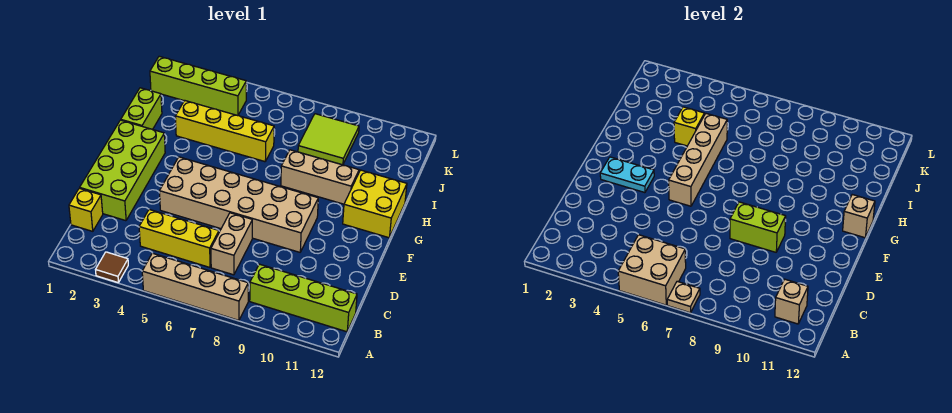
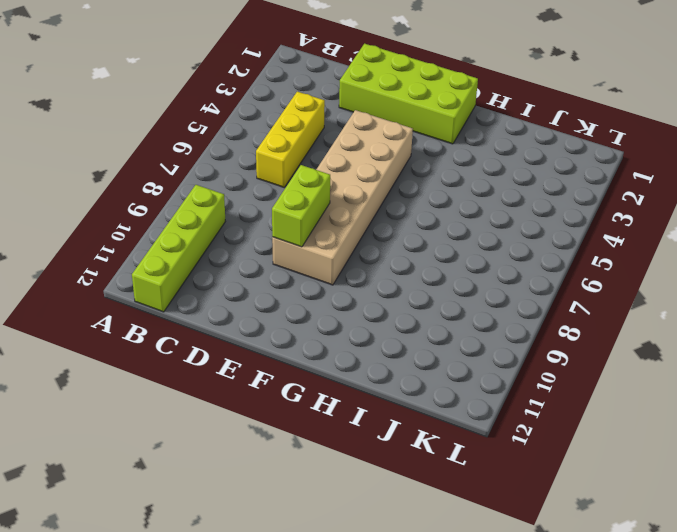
none -> brown tile A3 level 1
none -> tan brick A5:A8 level 1
none -> yellow brick C1 level 1

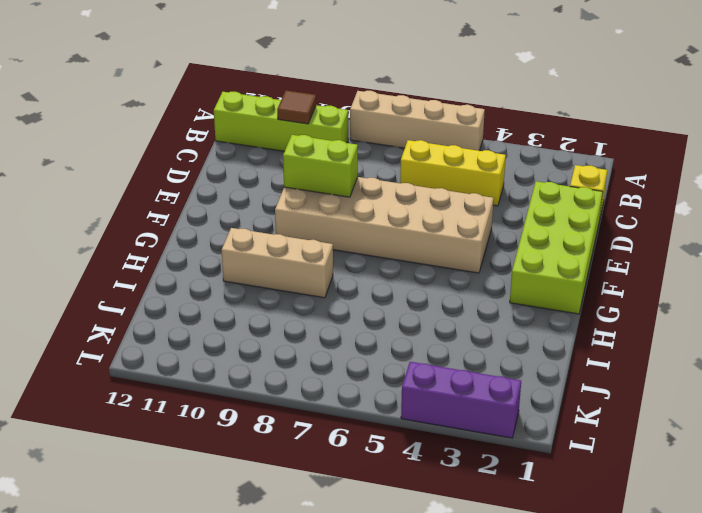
brown tile B10 level 2 -> brown tile A3 level 1
purple brick L2:L4 level 1 -> none
none -> tan brick C7:D7 level 1
none -> yellow brick G11:H12 level 1
none -> lime brick H1:I1 level 1

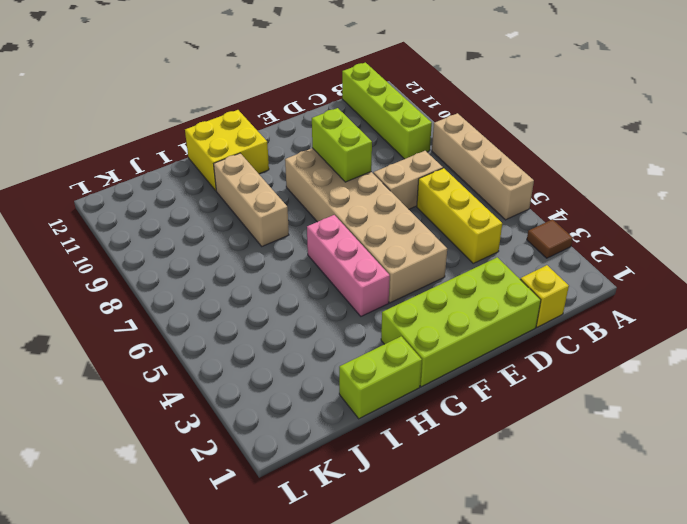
pink brick G4:G6 level 1 -> none
none -> yellow brick I3:I6 level 1
none -> lime tile J8:K9 level 1
none -> lime brick K1:K4 level 1

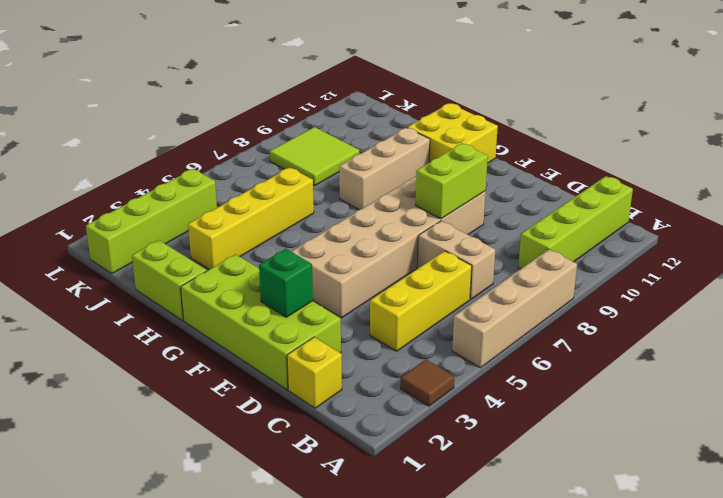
green brick E2 level 2 -> none
none -> tan brick A5:B6 level 2
none -> tan plate A7 level 2
none -> tan brick B11 level 2

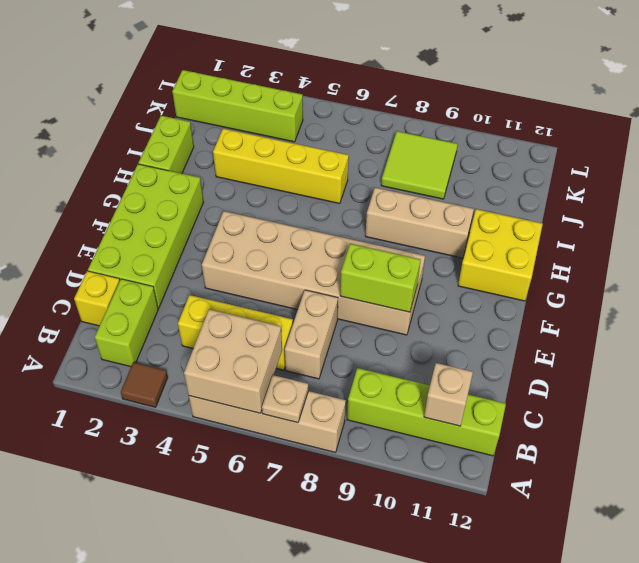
lime brick B2:C2 level 1 -> none
none -> cyan plate F2:F3 level 2
none -> tan brick F5:I5 level 2
none -> tan brick G12 level 2

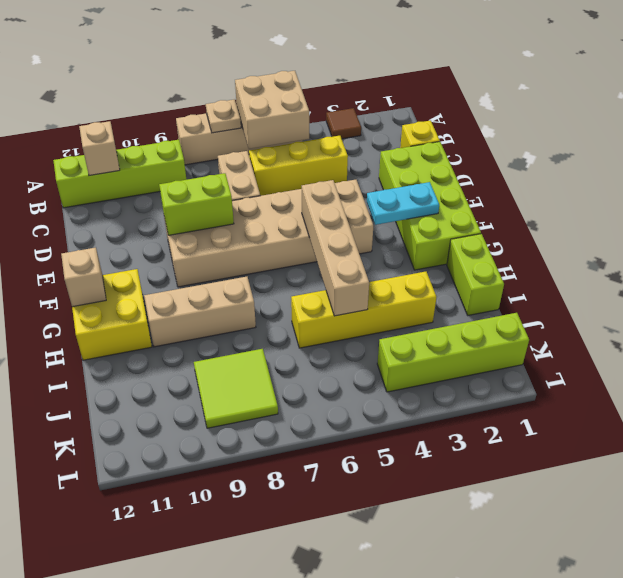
none -> yellow brick I4 level 2

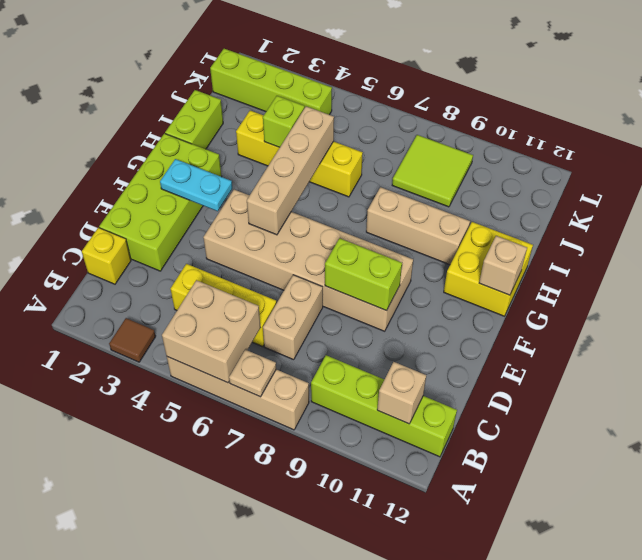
lime brick I4 level 2 -> yellow brick I4 level 2

